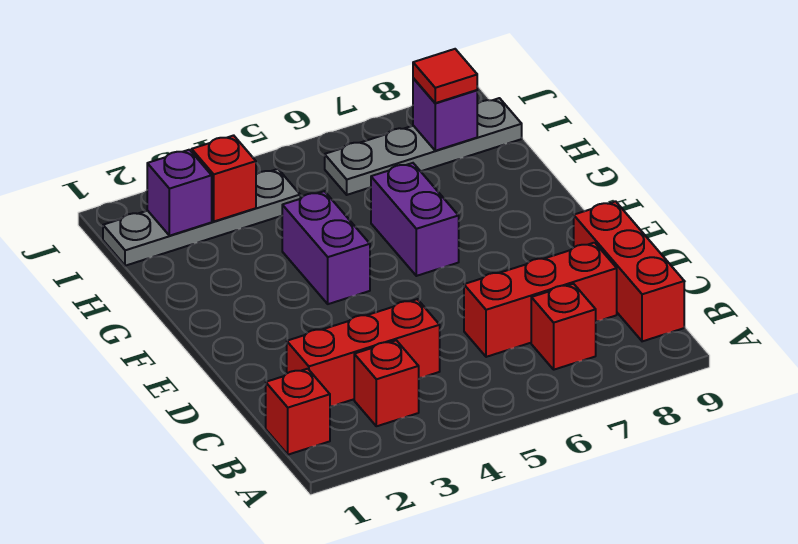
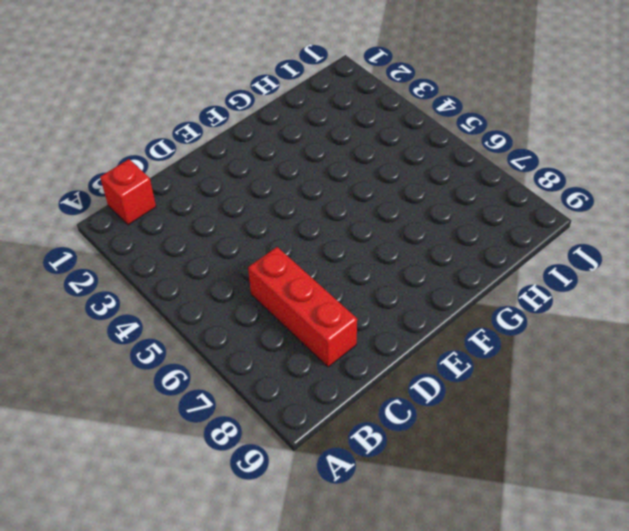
none -> red brick B3 level 1
none -> red brick B7 level 1
none -> red brick B9:D9 level 1

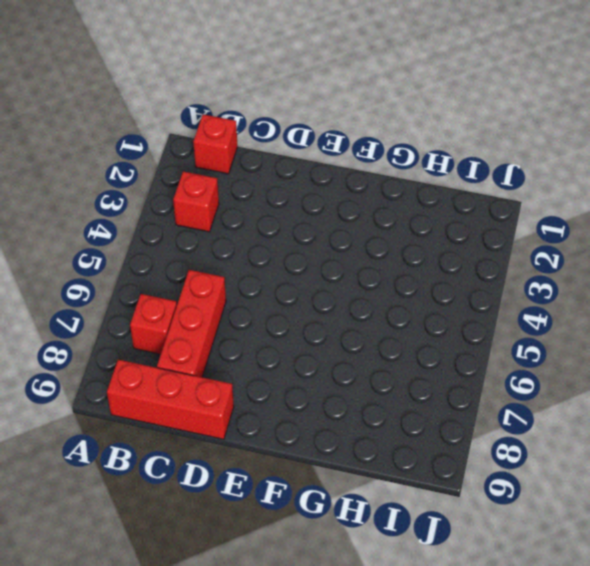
none -> red brick C2:C4 level 1
none -> purple brick F4:G4 level 1
none -> purple brick F6:G6 level 1

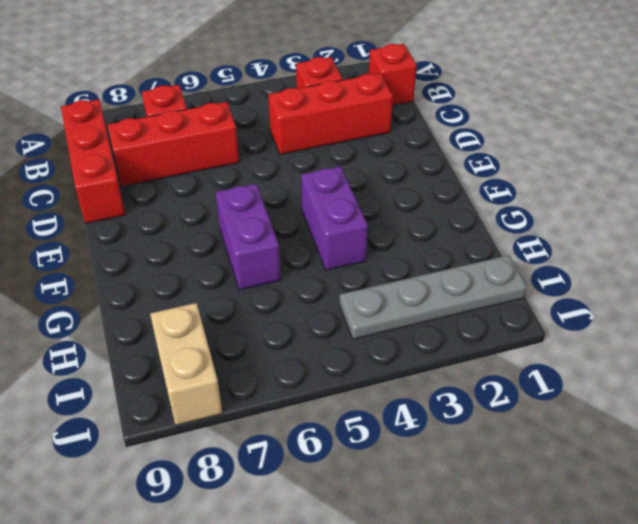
tan brick I8:J8 level 1 -> grey plate I6:I9 level 1
none -> purple brick I2 level 2
none -> red brick I3 level 2
none -> purple brick I8 level 2

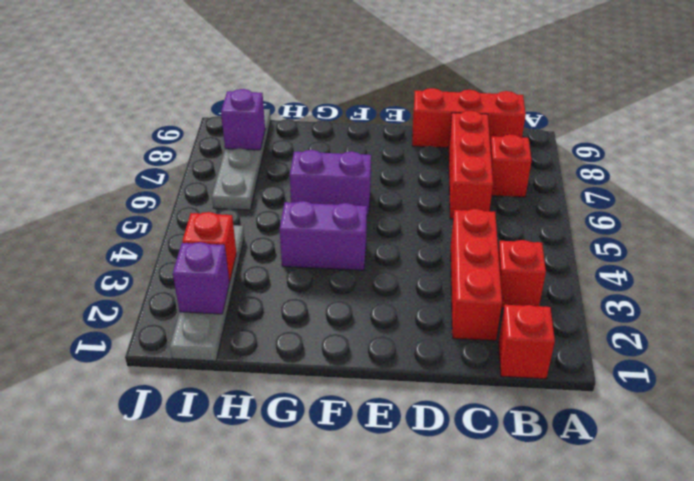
none -> red tile I8 level 3

